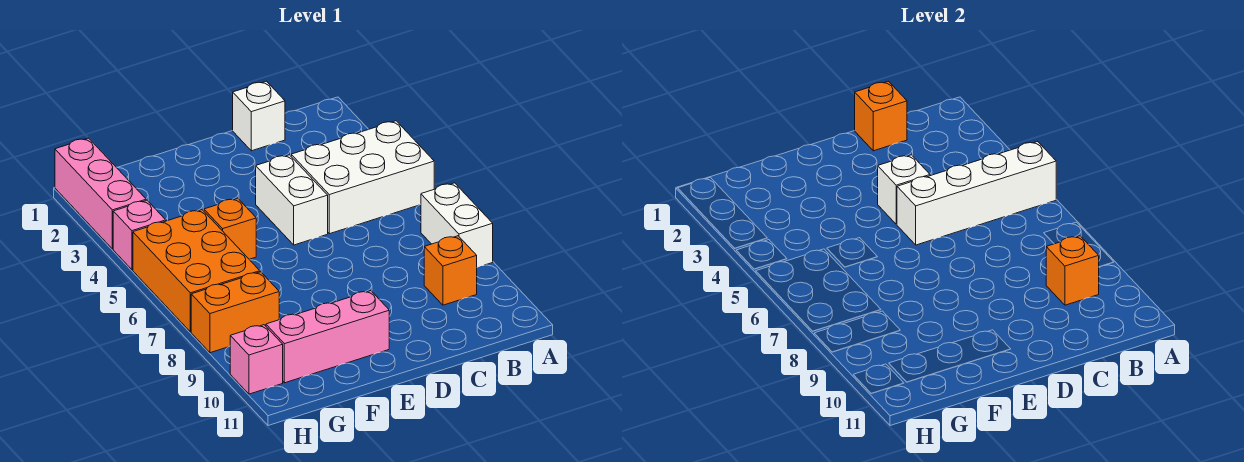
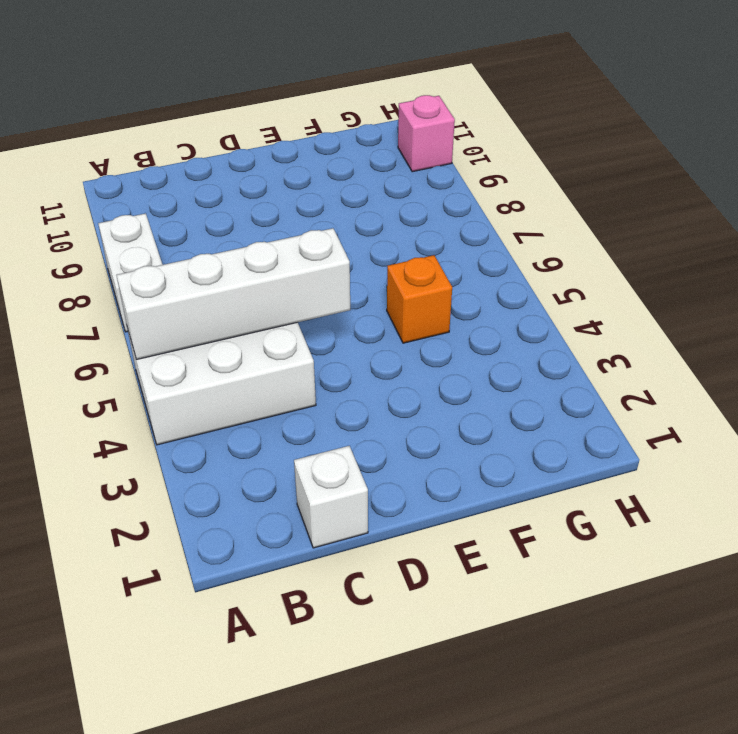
none -> orange brick B9 level 1
none -> white brick D4:D5 level 1
none -> pink brick E10:G10 level 1

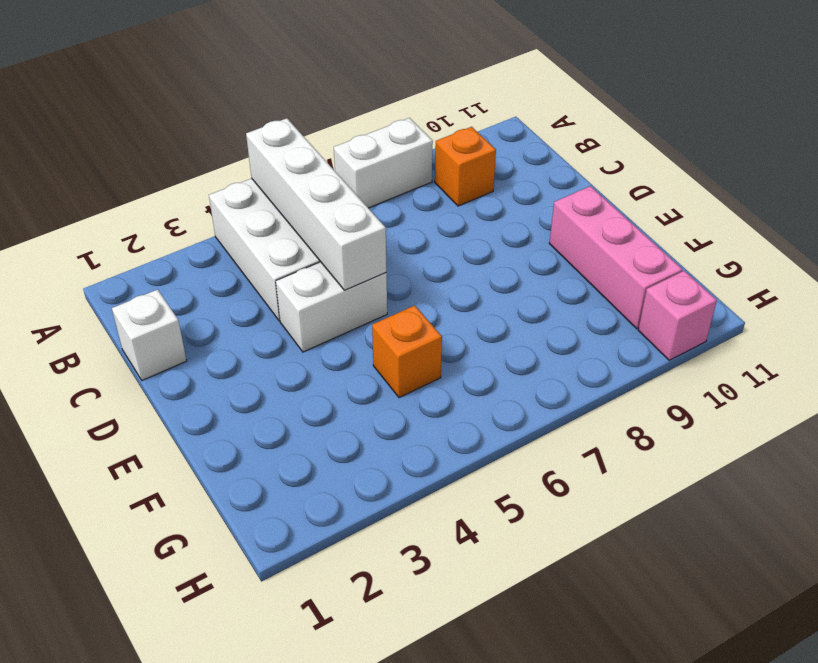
none -> orange brick G5:H7 level 1
none -> orange brick G8:H8 level 1
none -> pink brick H1:H3 level 1

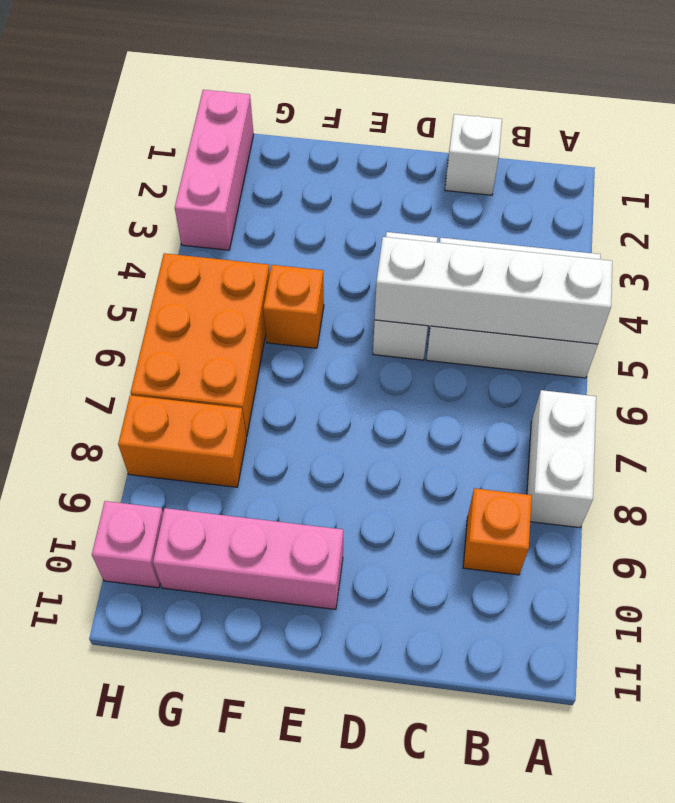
none -> pink brick H4 level 1
none -> orange brick B9 level 2
none -> orange brick C1 level 2

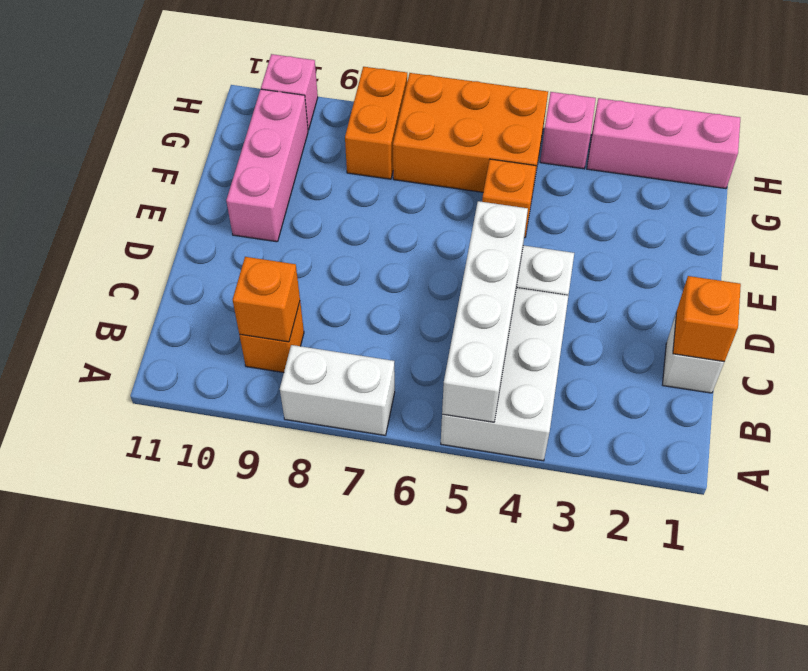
none -> white brick D4 level 2

